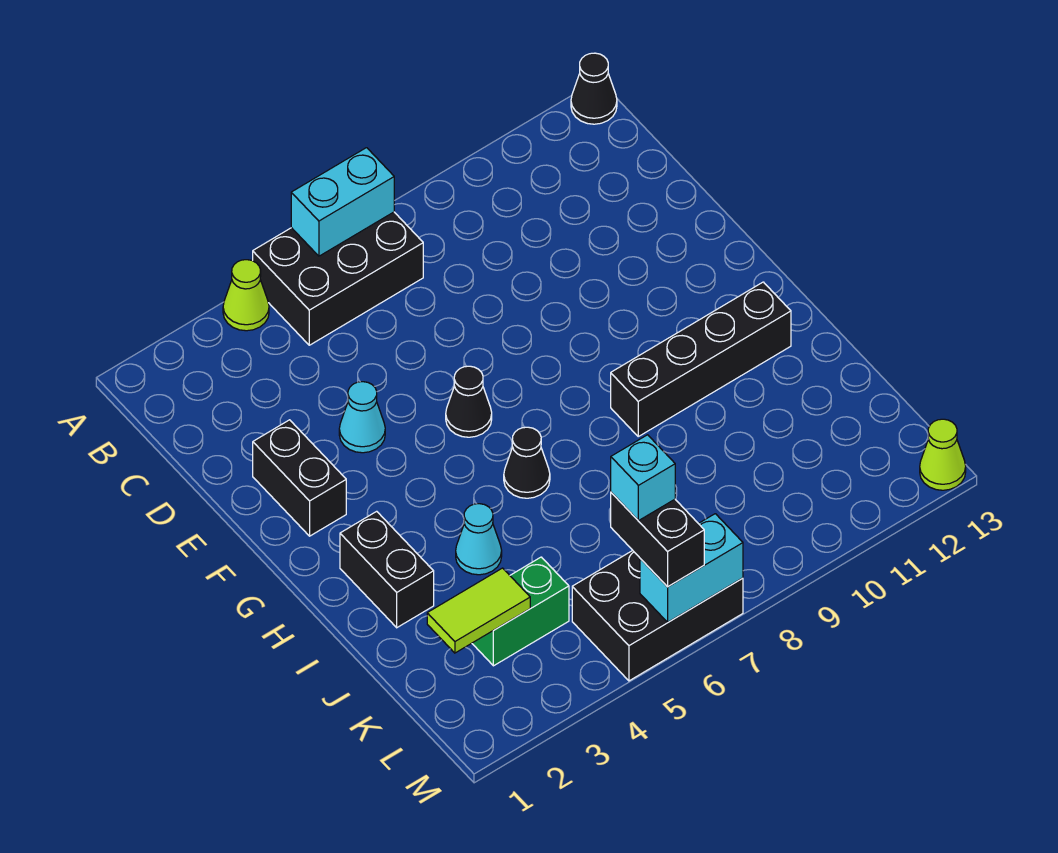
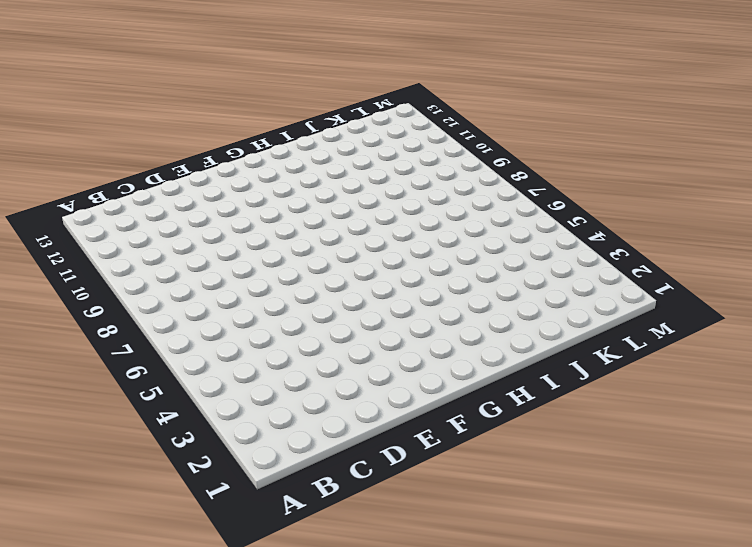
none -> lime cone A4 level 1
none -> black brick A5:B7 level 1
none -> black cone A13 level 1

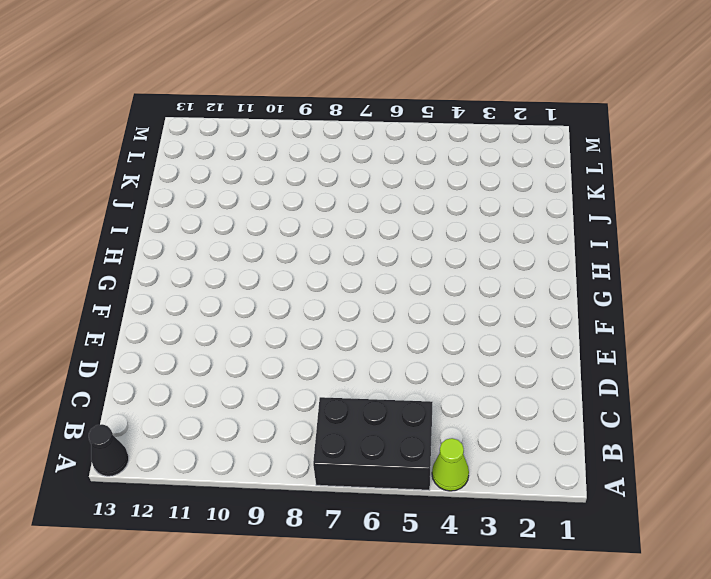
none -> black brick E2:F2 level 1
none -> cyan cone E4 level 1
none -> black cone F6 level 1

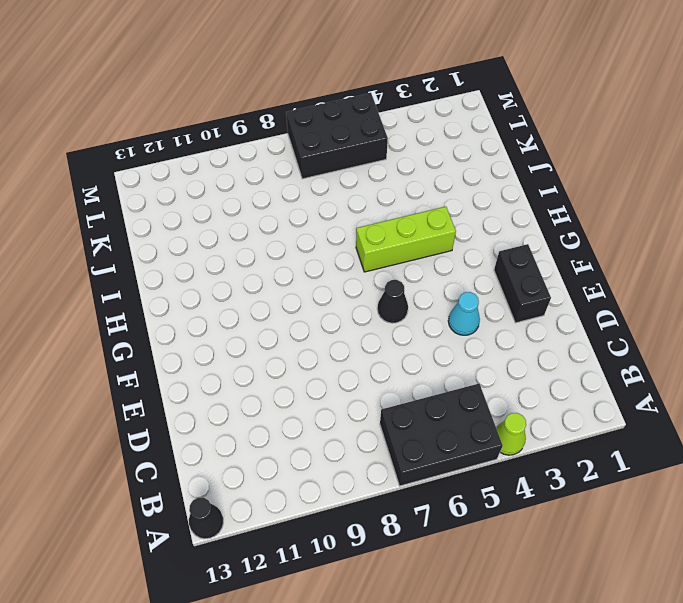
lime brick H4:H6 level 1 -> black cone H6 level 1
none -> black brick H2:I2 level 1
none -> black brick H9:H12 level 1
none -> cyan cone I4 level 1

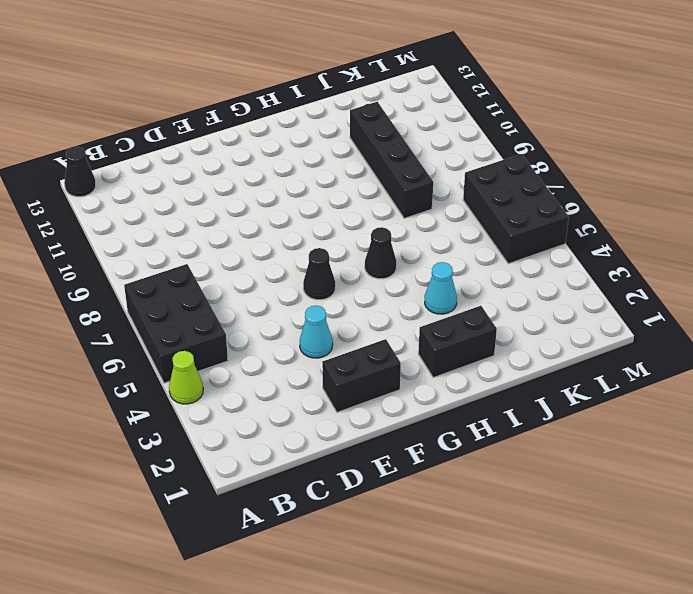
black brick J8:J11 level 1 -> black brick H9:H12 level 1
none -> green brick K3:K4 level 1
none -> lime cone M13 level 1
none -> cyan brick A6:A7 level 2

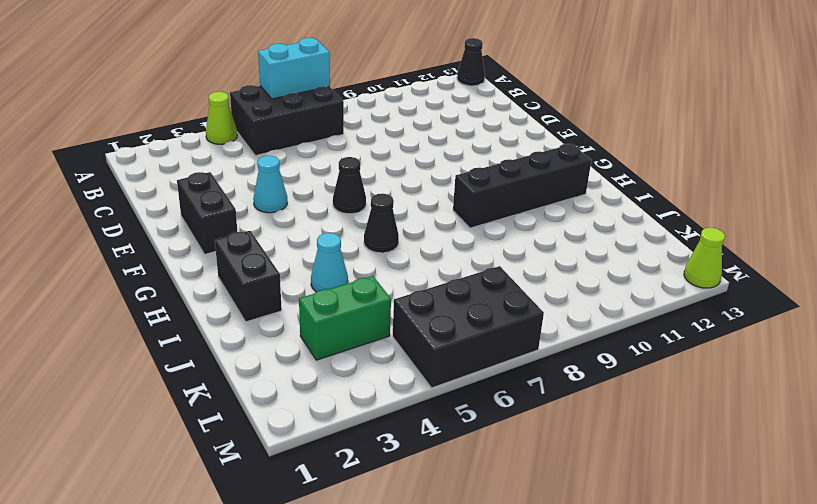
none -> lime tile K2:K3 level 2
none -> cyan brick M6:M7 level 2
none -> black brick L6:M6 level 3

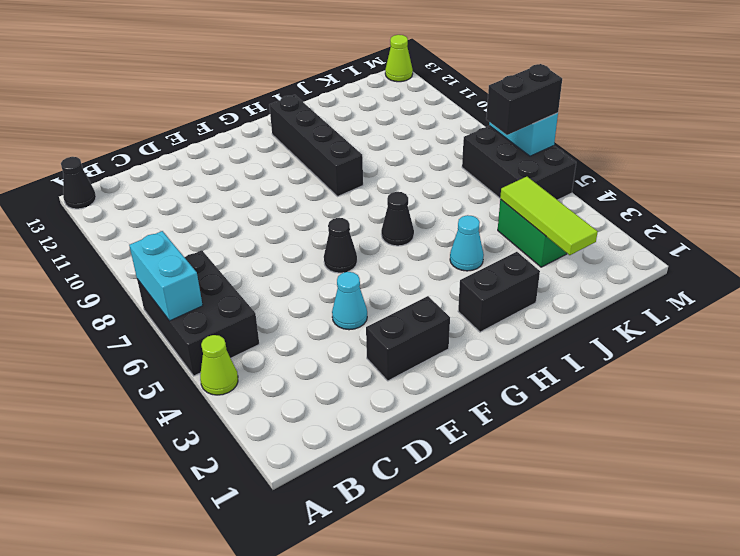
lime tile K2:K4 level 2 -> lime tile K2:K3 level 2
none -> cyan brick L6 level 4

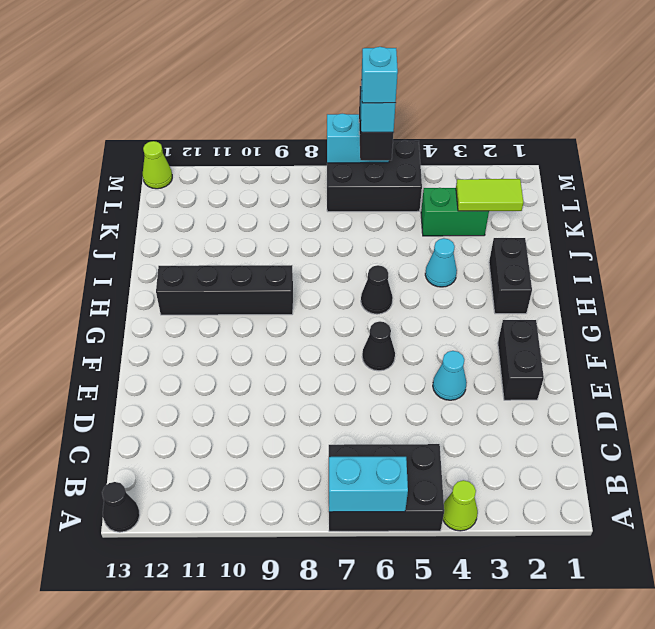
cyan brick L6 level 5 -> none

